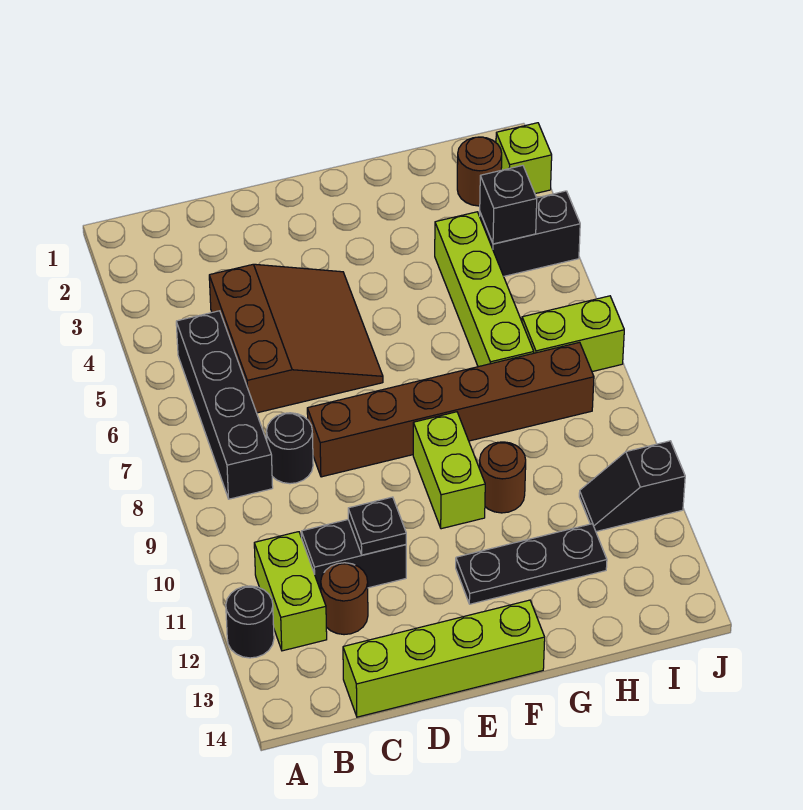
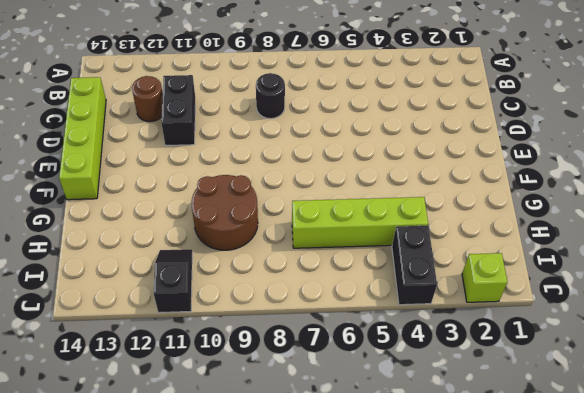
brown round brick G9:H10 level 1 -> brown round brick G10 level 1
none -> black round brick A12 level 1
none -> black brick B5:B8 level 1
none -> lime brick B11:B12 level 1

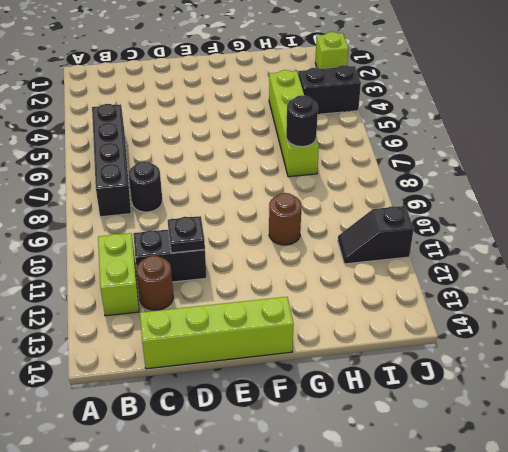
black round brick H7 level 2 -> black round brick A12 level 1
none -> brown slope C4:E6 level 1 top C
none -> brown brick D8:I8 level 1
none -> lime brick F9:F10 level 1

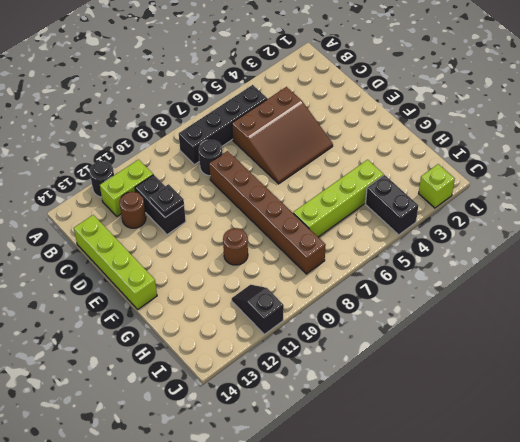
none -> lime brick F9:F10 level 1
none -> black plate F12:H12 level 1
none -> brown round brick I2 level 1

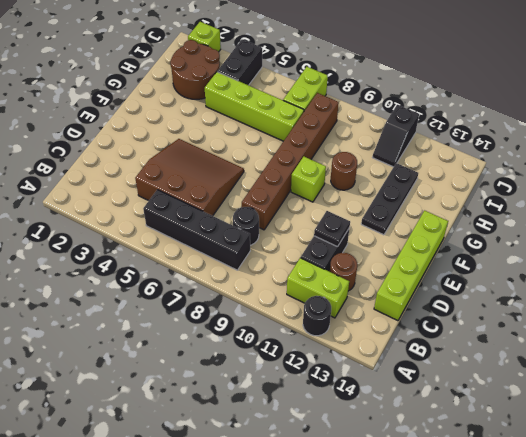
lime brick F9 level 1 -> lime brick F9:F10 level 1
brown round brick H2:I3 level 1 -> brown round brick I2 level 1
none -> black brick I4 level 2

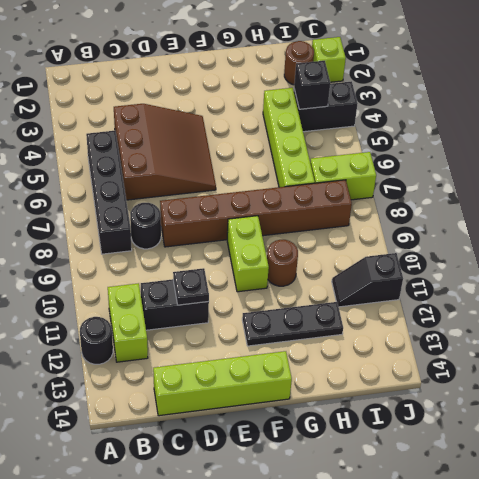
none -> brown round brick C12 level 1

